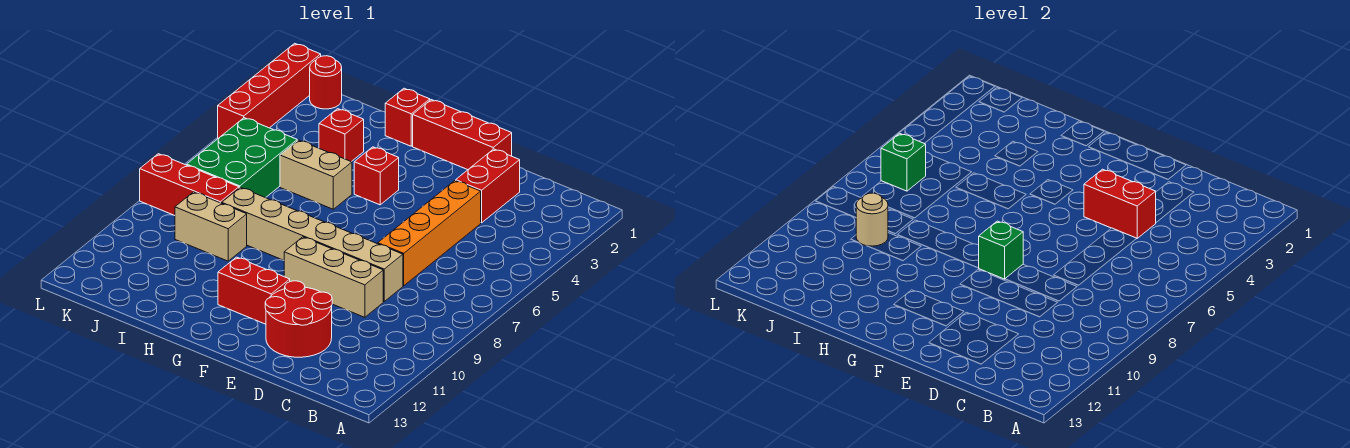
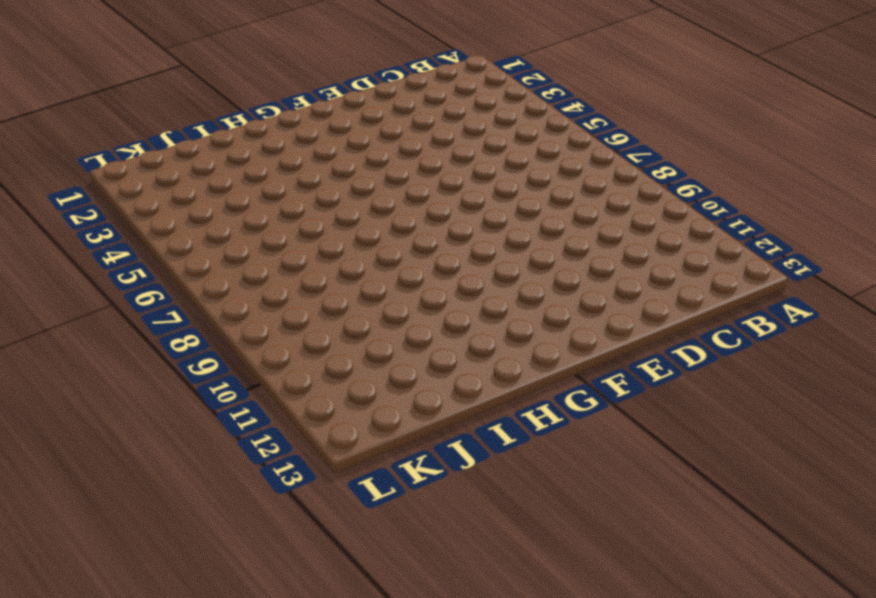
none -> red brick D2:D3 level 1
none -> orange brick D4:D7 level 1
none -> tan brick D8:I8 level 1

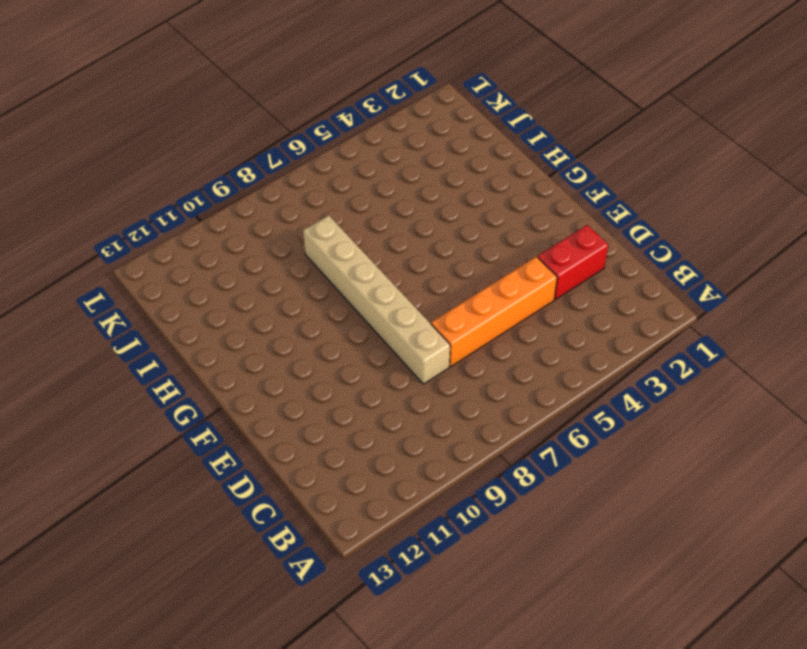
none -> tan brick D9:F9 level 1
none -> red round brick D11:E12 level 1
none -> red brick E1:G1 level 1

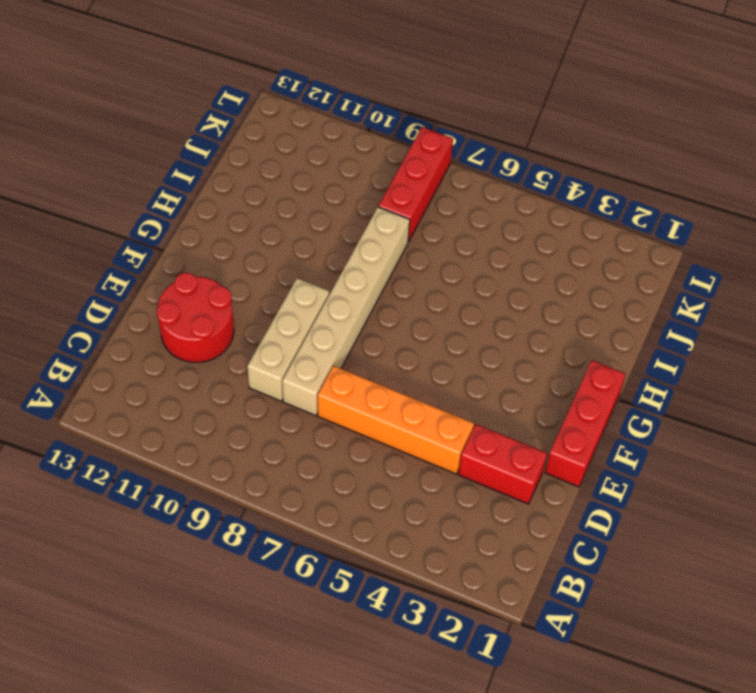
none -> red brick F11:G11 level 1
none -> red brick G4 level 1
none -> red brick H1 level 1

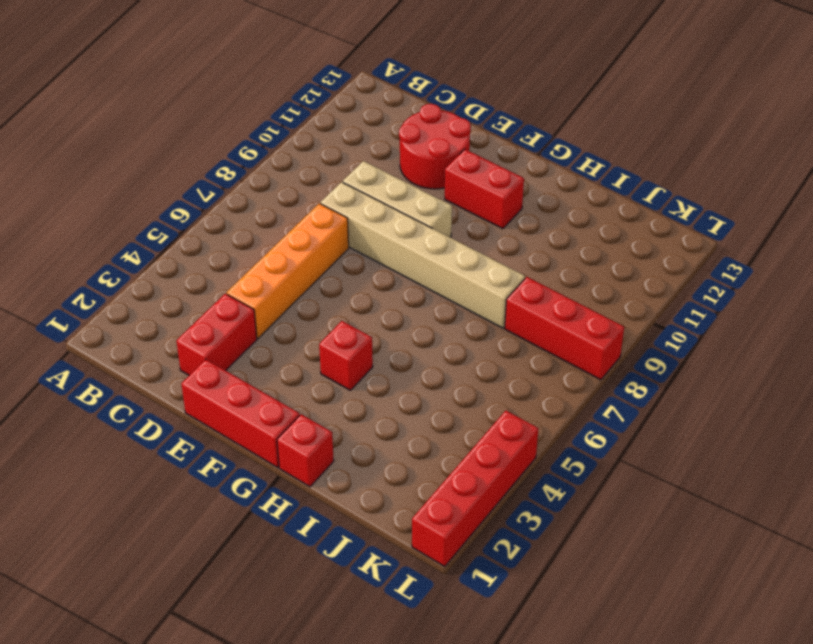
none -> tan brick H5:I5 level 1
none -> red brick I3 level 1
none -> tan brick I9:J9 level 1

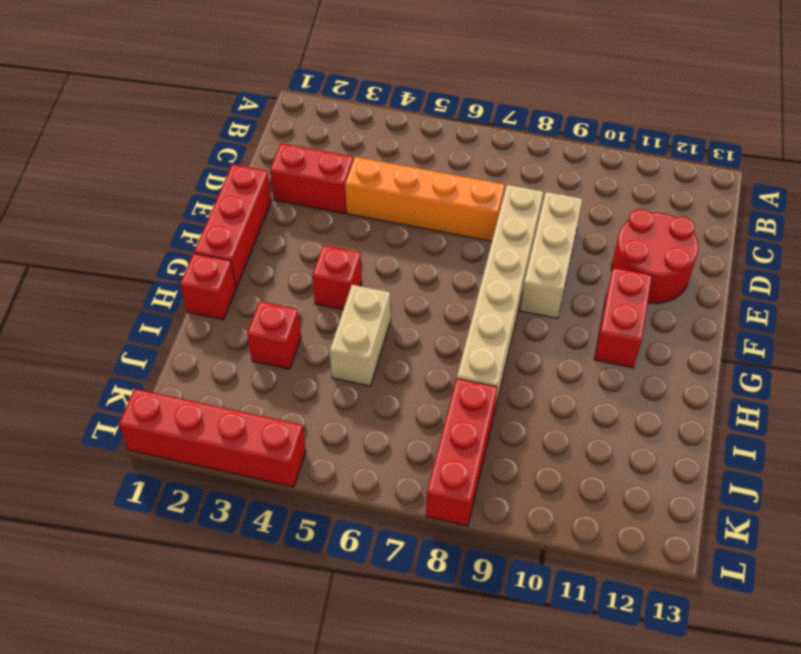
none -> tan brick I9:J9 level 1
none -> green brick J5:K7 level 1
none -> red round brick K1 level 1

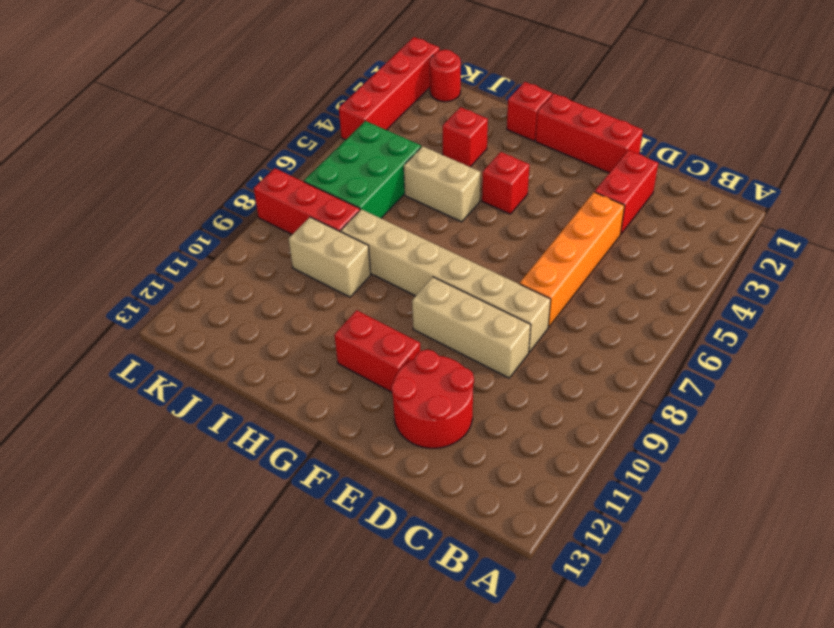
none -> red brick D4:E4 level 2
none -> green brick F8 level 2
none -> tan round brick J9 level 2

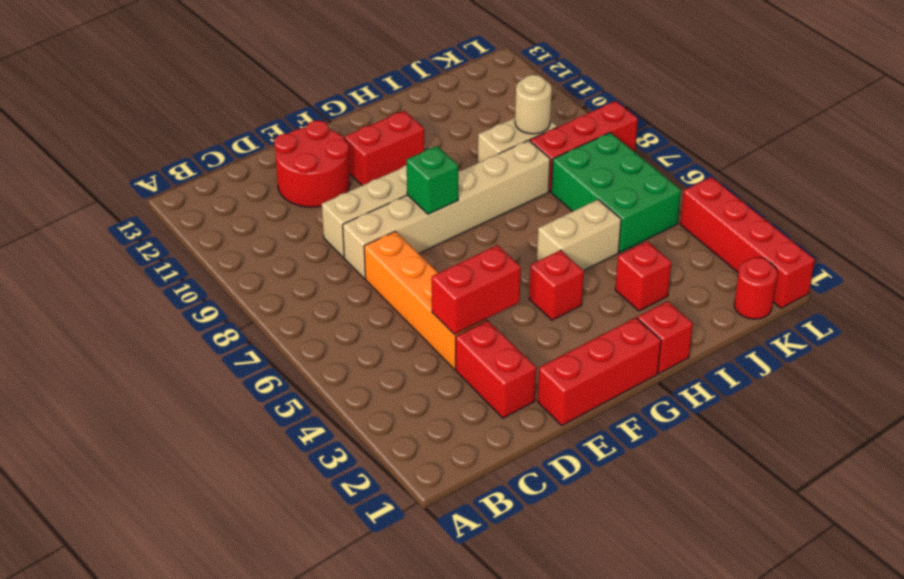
none -> green brick K6 level 2

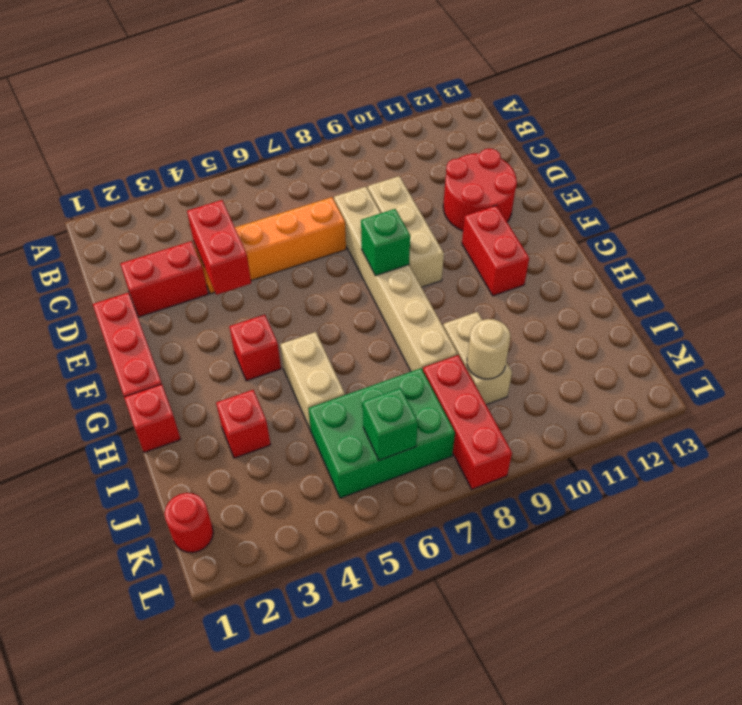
none -> red brick L1:L4 level 1

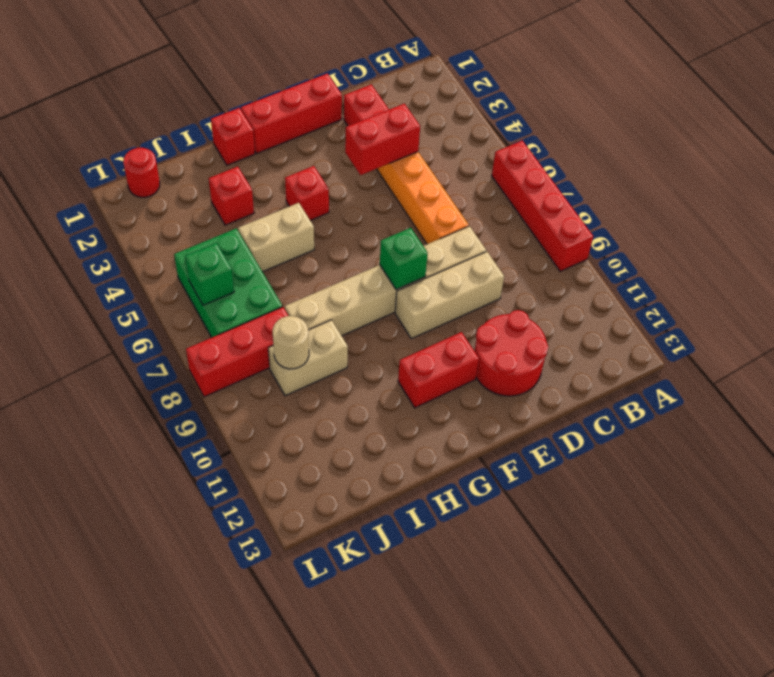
red brick A6:A9 level 1 -> red brick L1:L4 level 1

